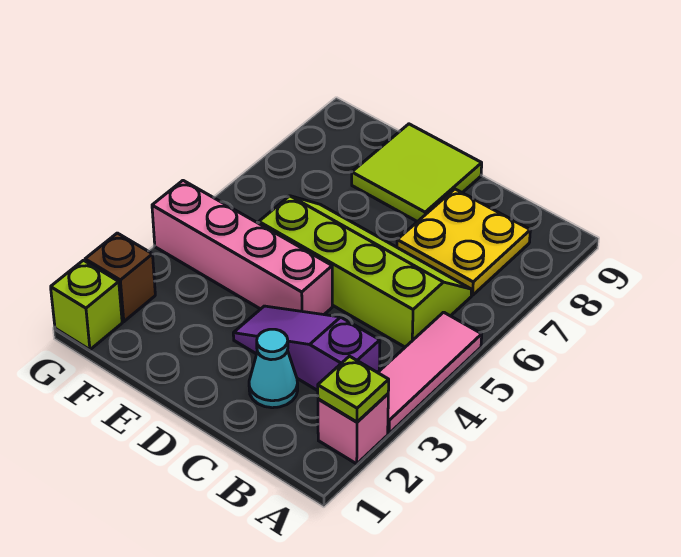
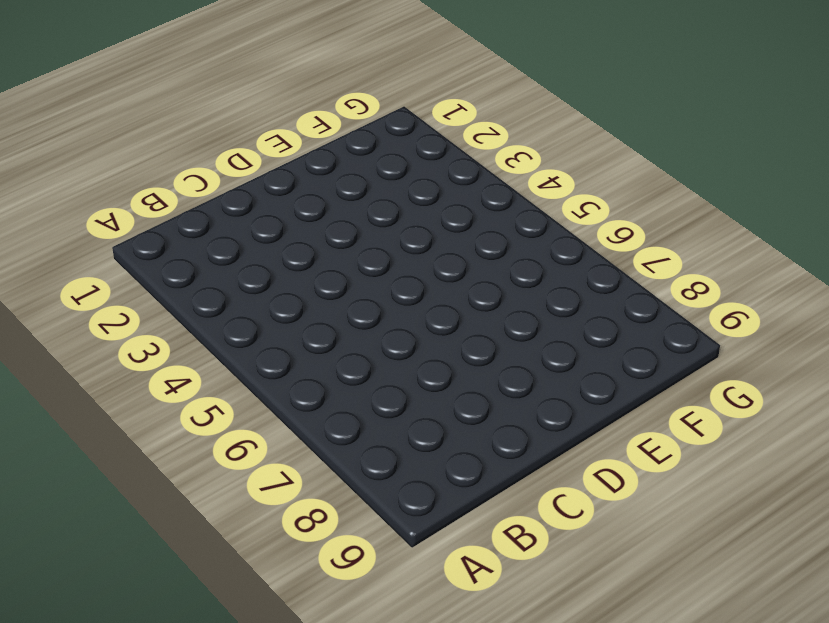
none -> pink brick A2 level 1
none -> pink tile A3:A5 level 1

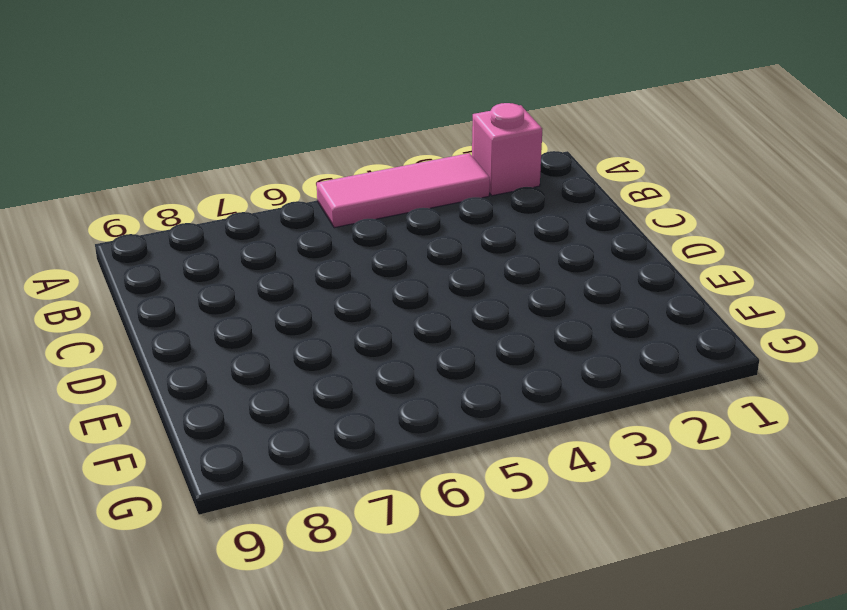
none -> purple slope B3:D3 level 1 top B
none -> lime slope B5:E6 level 1 top 5

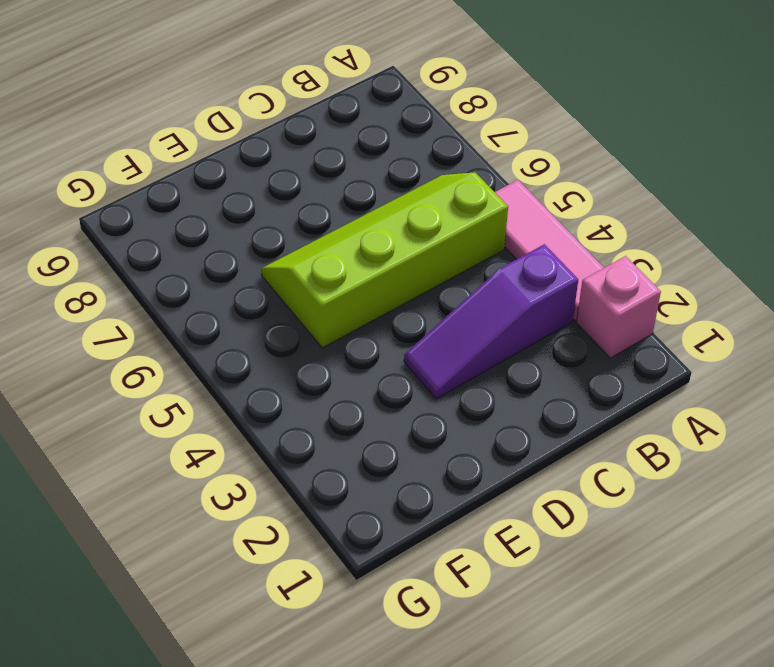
none -> yellow plate B7:C8 level 1
none -> cyan cone C2 level 1

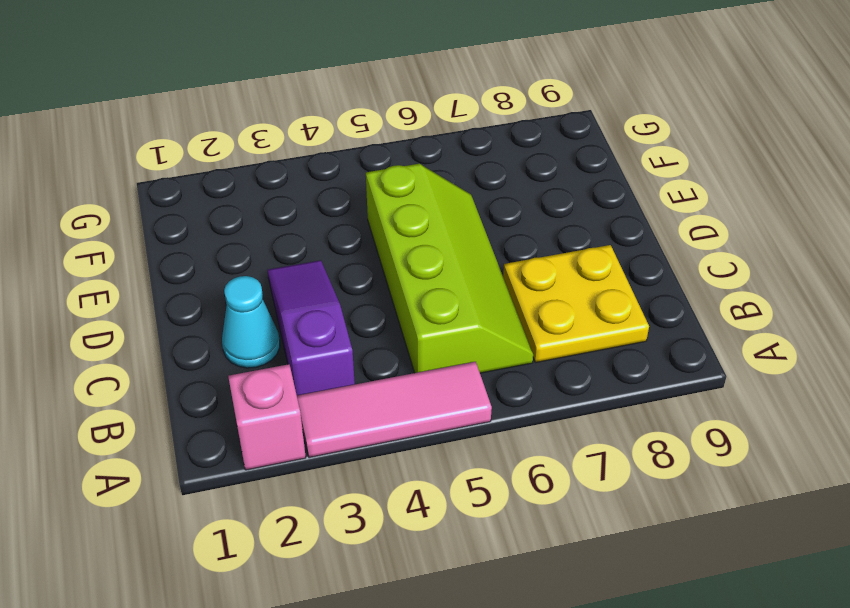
none -> pink brick D4:G4 level 1
none -> lime tile D8:E9 level 1

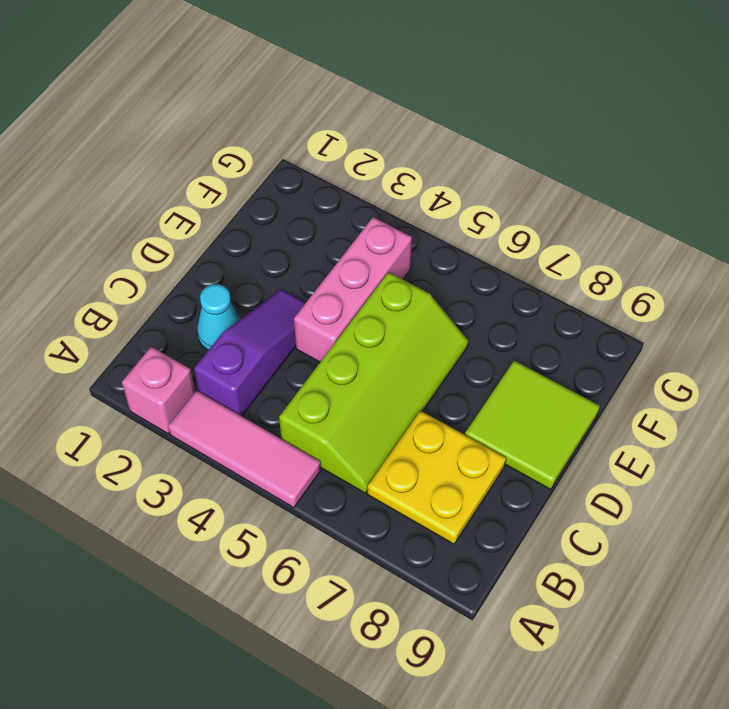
pink brick D4:F4 level 1 -> pink brick D4:G4 level 1
none -> lime brick G1 level 1
none -> brown brick G2 level 1

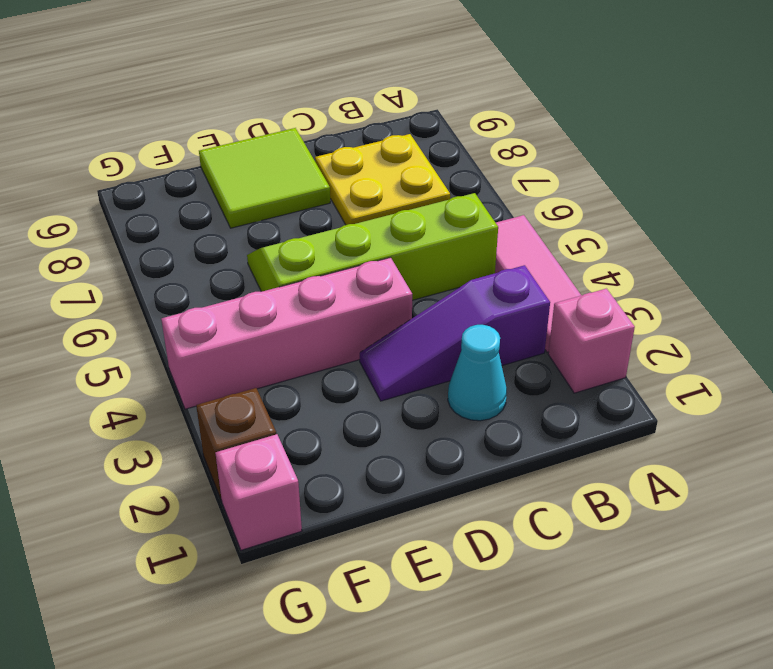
pink brick G1 level 1 -> lime brick G1 level 1
none -> lime plate A2 level 2

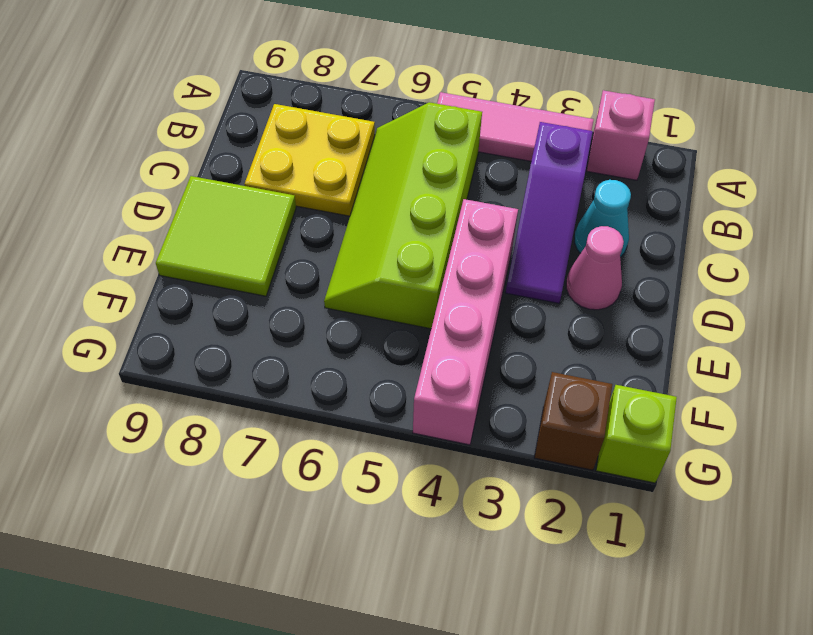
pink cone D2 level 1 -> none
none -> lime plate A2 level 2

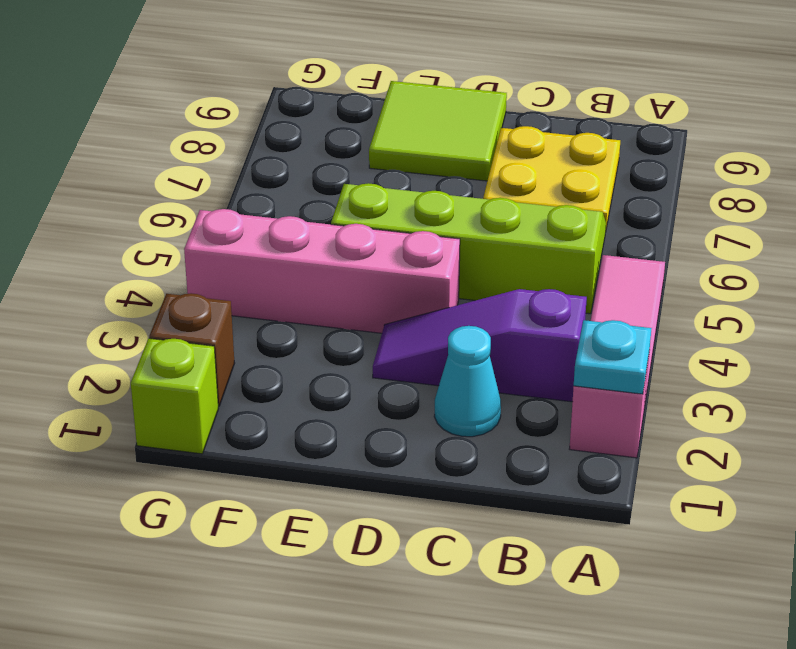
cyan plate A2 level 2 -> lime plate A2 level 2

